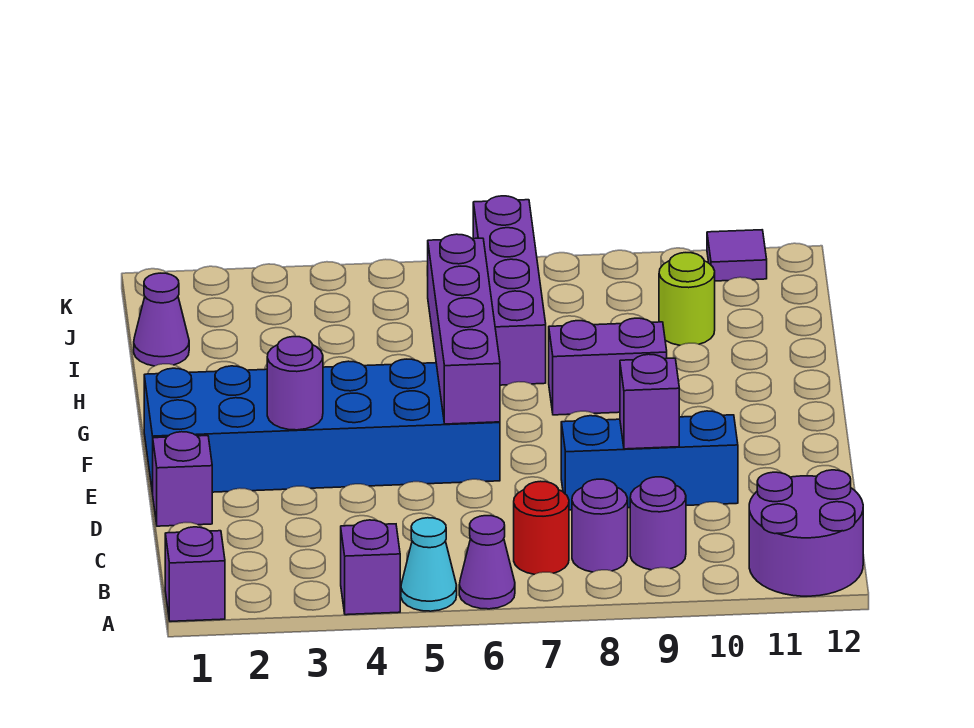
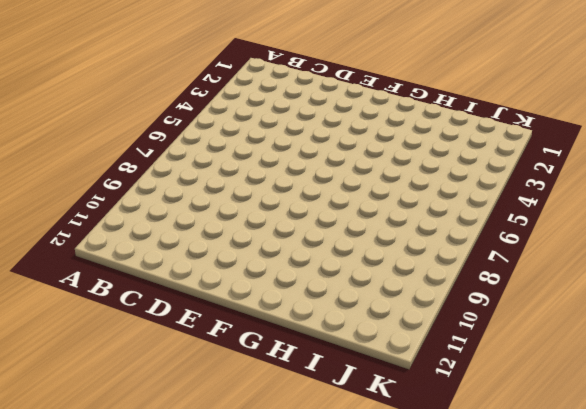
none -> purple brick A1 level 1
none -> purple brick A4 level 1
none -> cyan cone A5 level 1

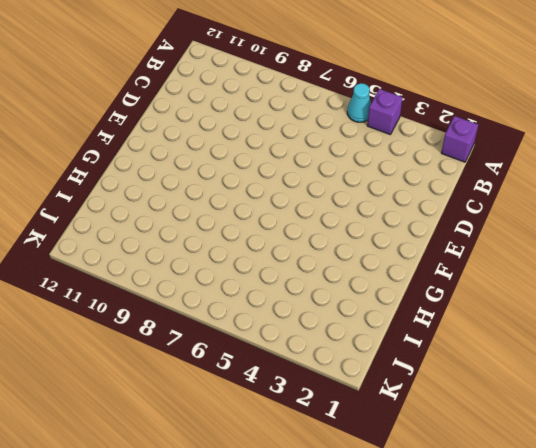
none -> purple cone A6 level 1
none -> purple round brick A11:B12 level 1
none -> red round brick B7 level 1

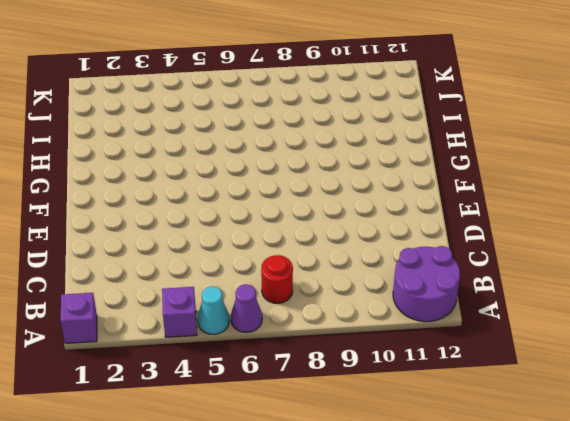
none -> purple round brick B8 level 1
none -> purple round brick B9 level 1
none -> purple brick D1 level 1

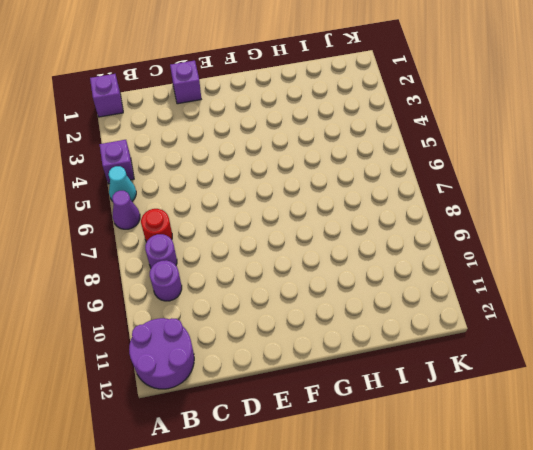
none -> blue brick D8:D10 level 1
none -> blue brick E1:F6 level 1
none -> purple brick G8:G9 level 1

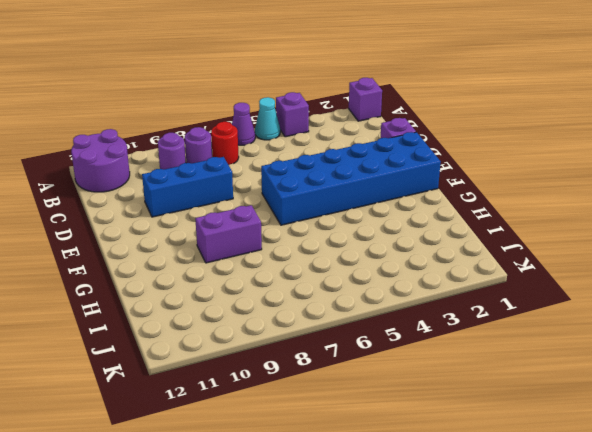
none -> purple brick H7:K7 level 1
none -> purple cone I1 level 1
none -> lime round brick I10 level 1

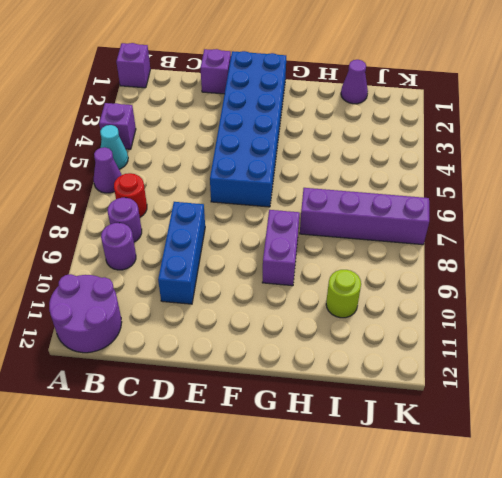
none -> purple tile K11 level 1
none -> purple brick D9 level 2
none -> purple round brick E3 level 2

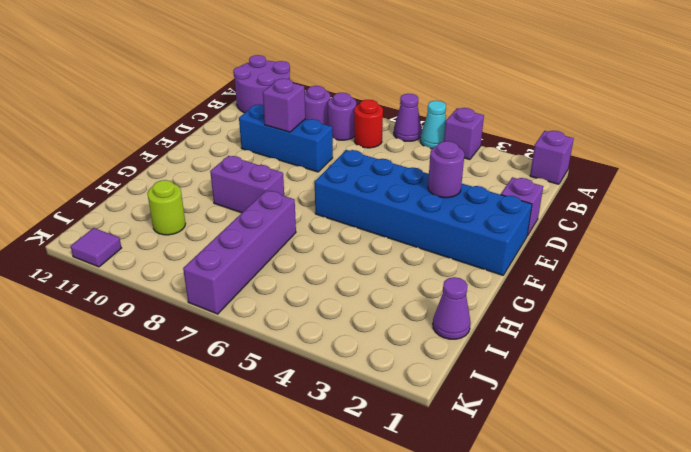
none -> purple brick E6:H6 level 2

